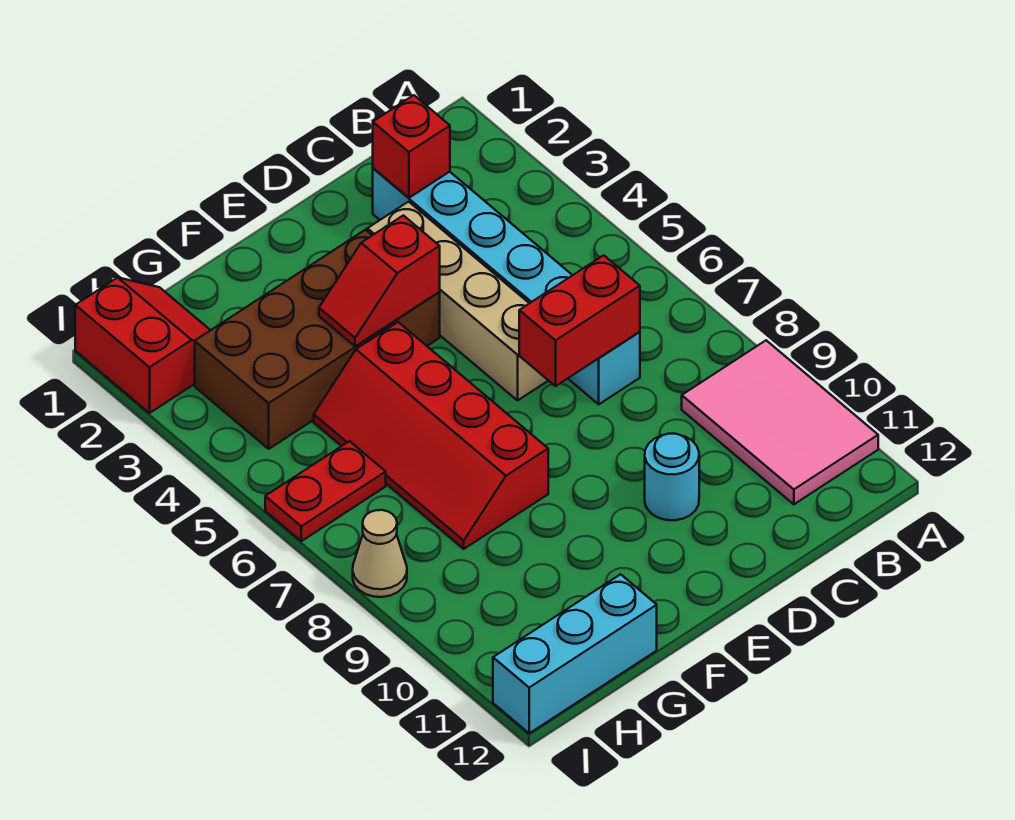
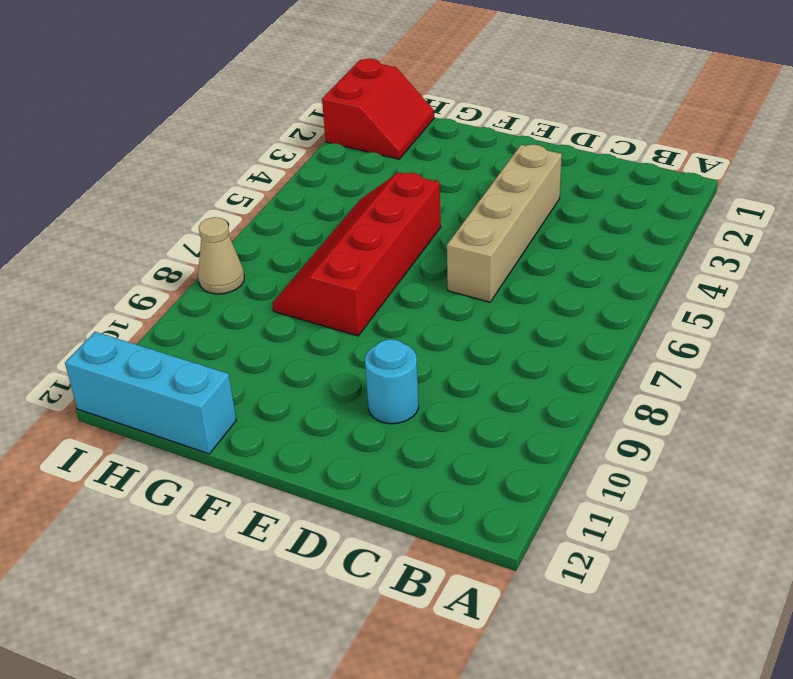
none -> pink tile A9:B11 level 1
none -> cyan brick C2:C7 level 1
none -> brown brick E3:H4 level 1

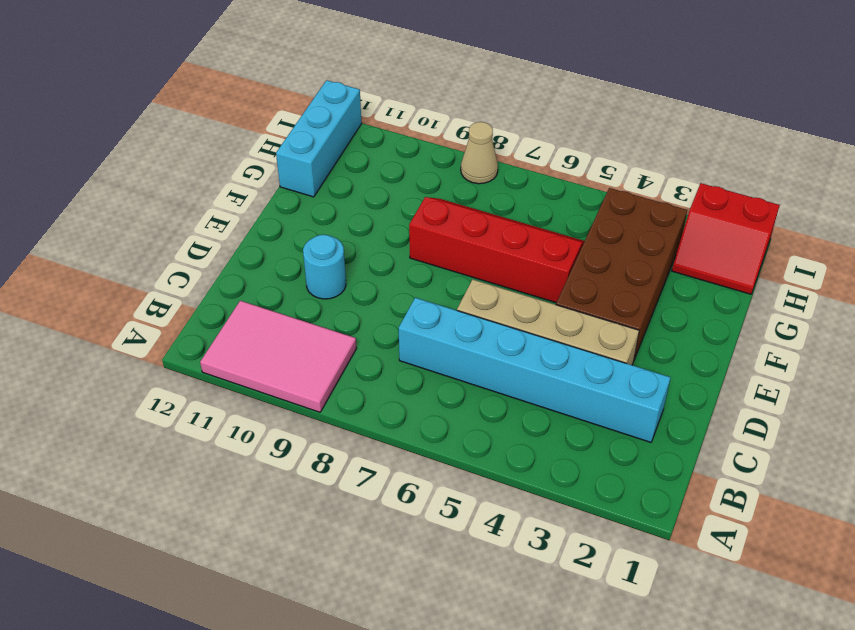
none -> red plate H6:I6 level 1
none -> red brick C2 level 2
none -> red brick C7:D7 level 2

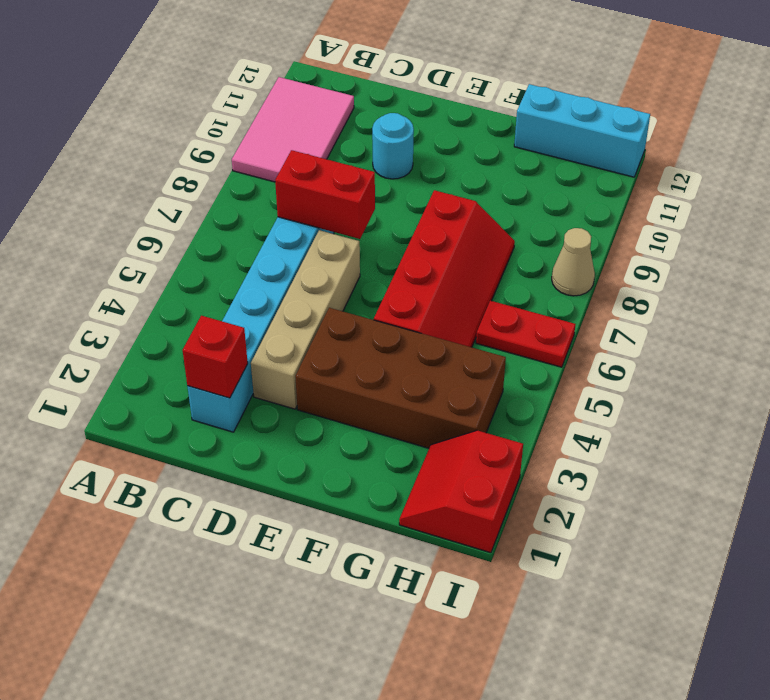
none -> red slope E4:F4 level 2 top E

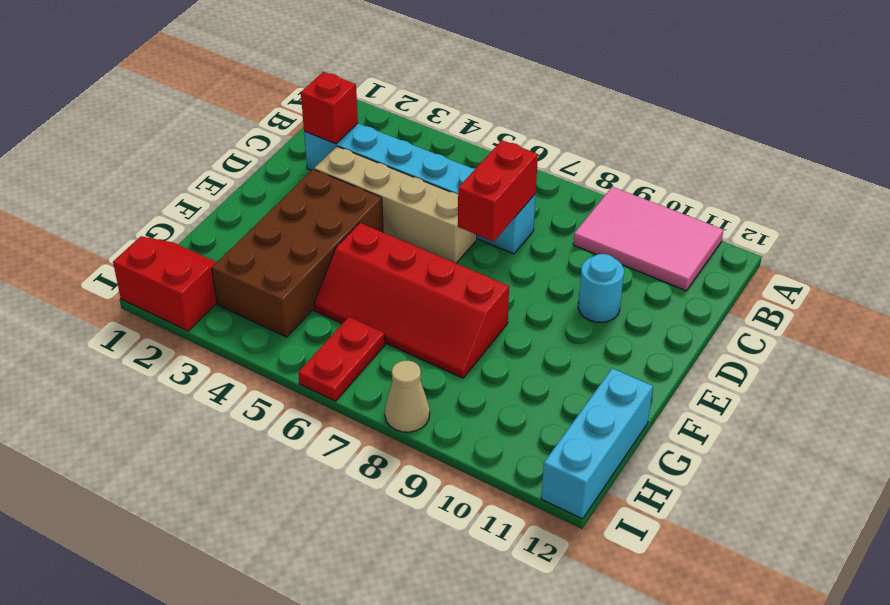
none -> red slope E4:F4 level 2 top E

